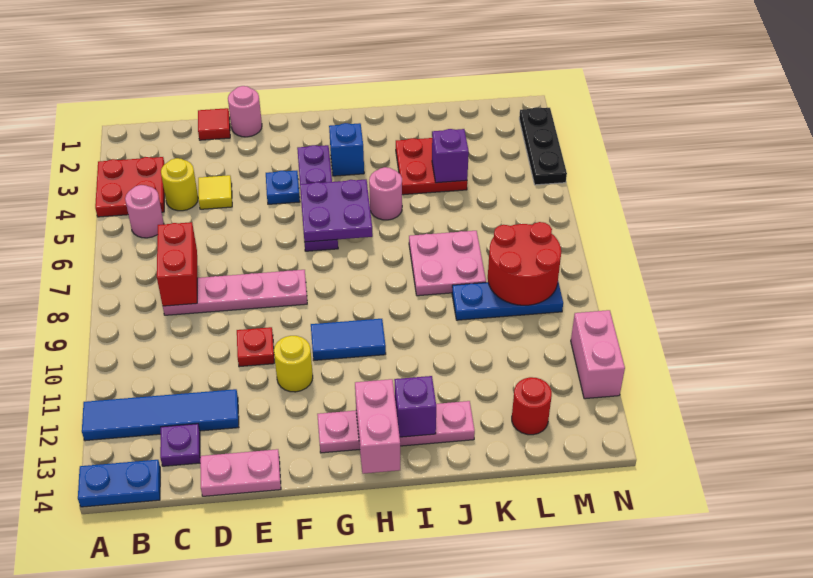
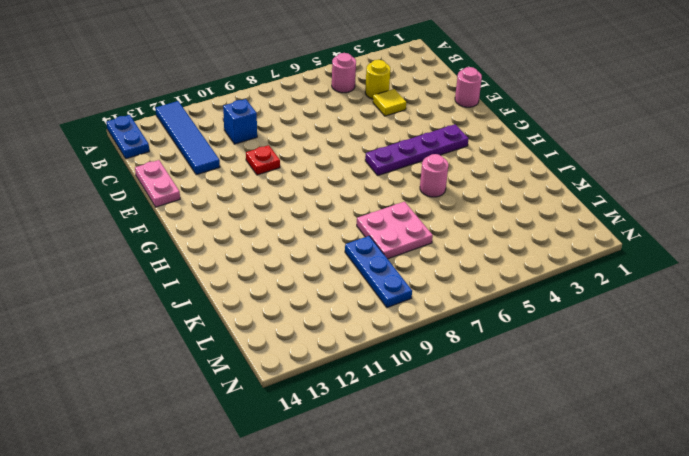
blue brick C10 level 1 -> blue brick H3 level 1
none -> red plate A3:B4 level 1
none -> pink plate C8:F8 level 1
none -> purple plate C13 level 1
none -> red tile D1 level 1

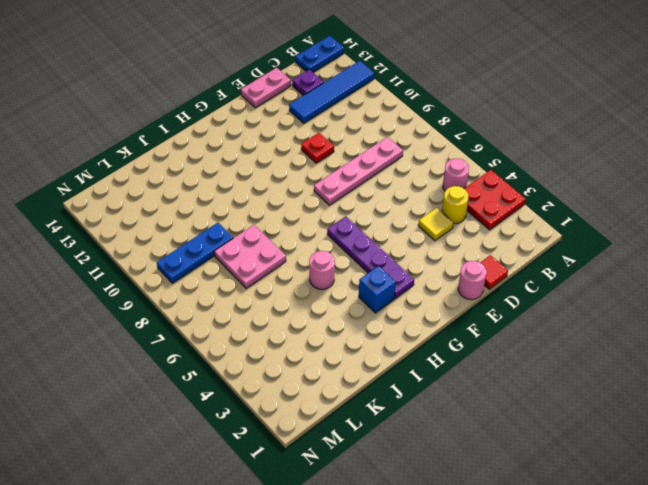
none -> blue plate F4 level 1
none -> yellow round brick F11 level 1
none -> blue tile G10:H10 level 1
none -> pink plate G13:J13 level 1

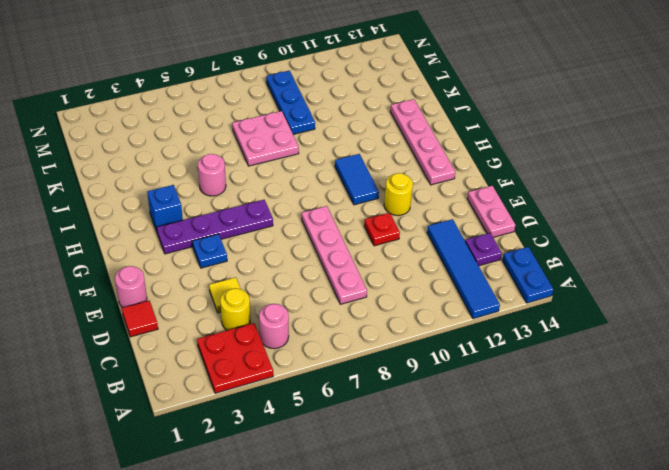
none -> red plate J3:K4 level 1
none -> red round brick L13 level 1
none -> black plate N2:N4 level 1
none -> pink brick N11:N12 level 1

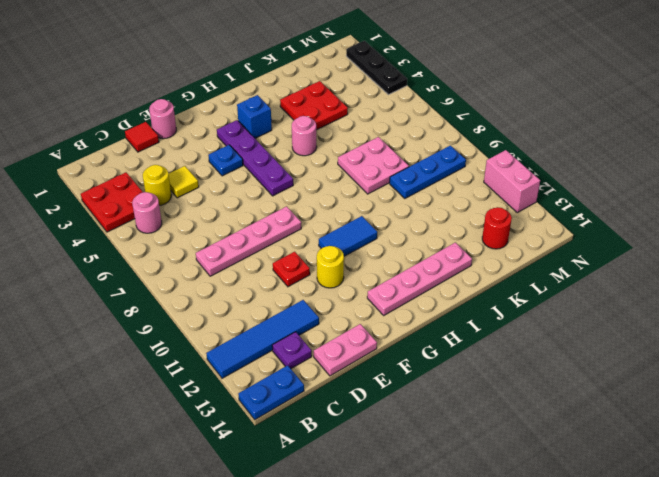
none -> red brick C7:C8 level 2
none -> purple plate G5:H6 level 2
none -> pink brick H13:H14 level 2
none -> purple brick I13 level 2

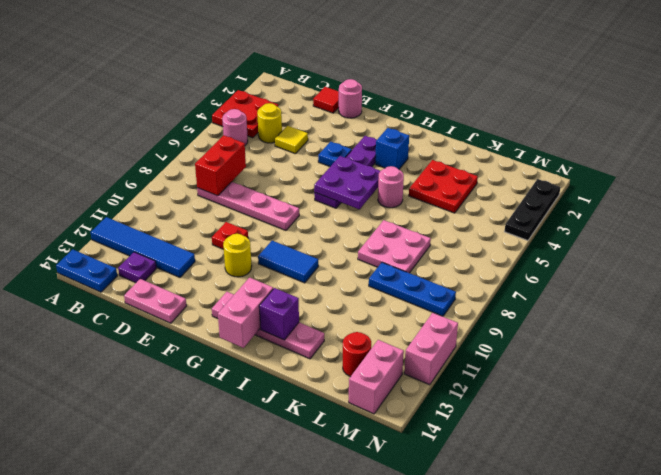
pink brick M13:M14 level 1 -> none
none -> purple brick K4 level 2
none -> red round brick L8:M9 level 2

